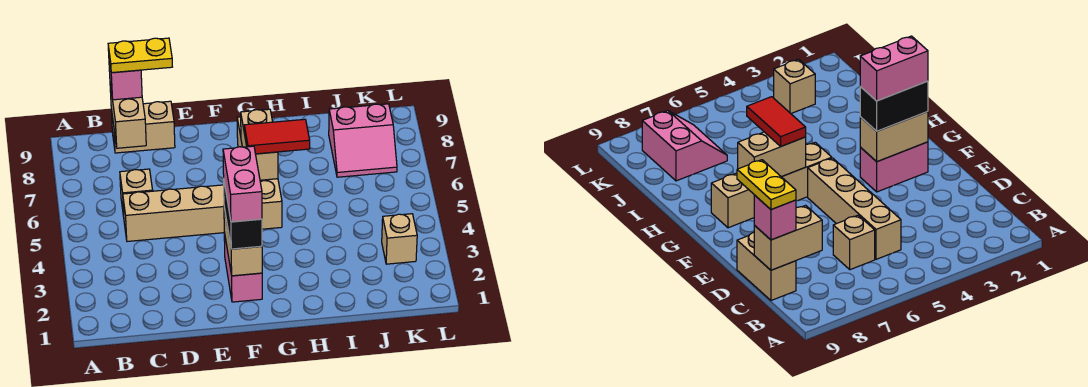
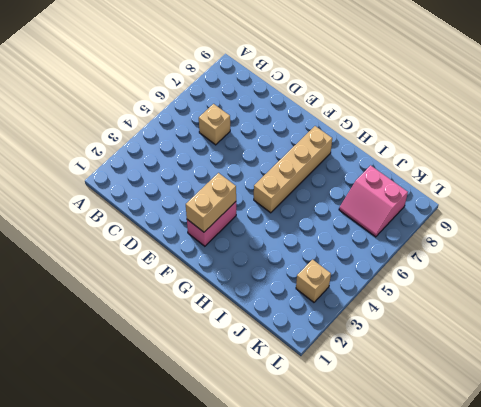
none -> tan brick C5:F5 level 1
none -> tan brick C9:D9 level 1
none -> tan brick C8:C9 level 2

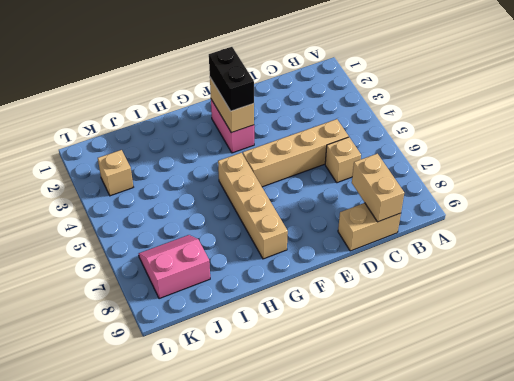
none -> tan brick G6:G7 level 2
none -> pink brick C9 level 3
none -> red tile G6:H6 level 3

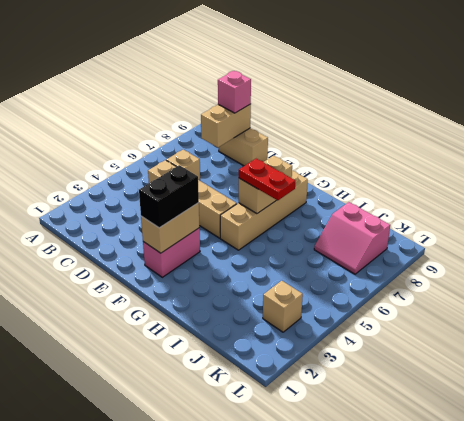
red plate G6:H6 level 3 -> red tile G6:H6 level 3
none -> yellow plate C9:D9 level 4
none -> pink brick F2:F3 level 4

